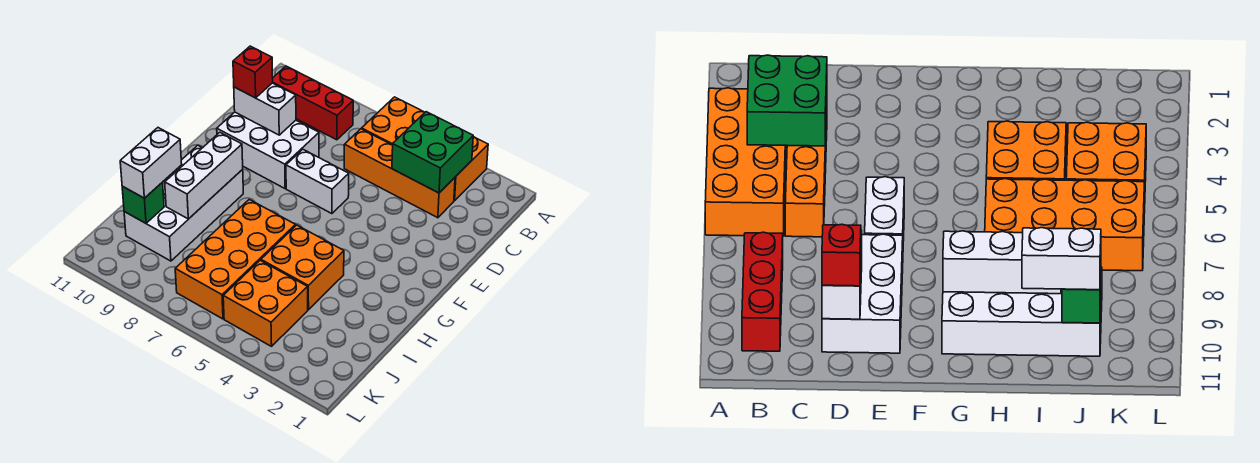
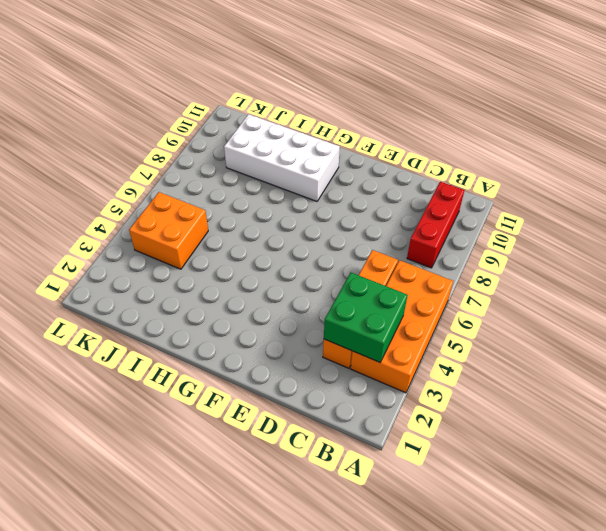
none -> white brick D8:E10 level 1
none -> white brick E6:E7 level 1
none -> orange brick H4:I5 level 1

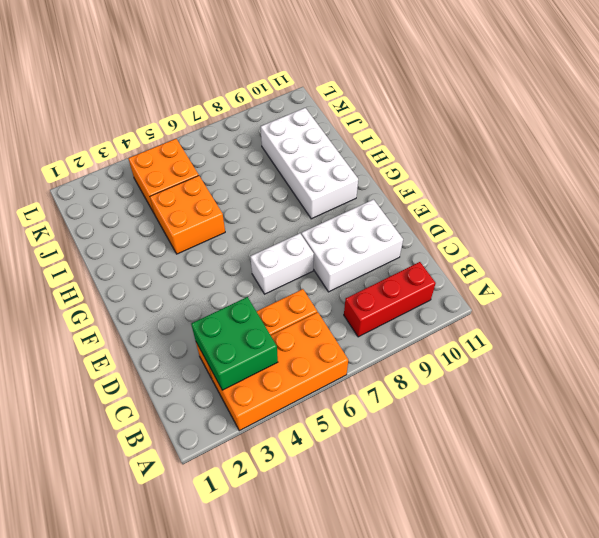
none -> orange brick H6:K7 level 1
none -> white brick D9:D10 level 2
none -> white brick G9:I9 level 2

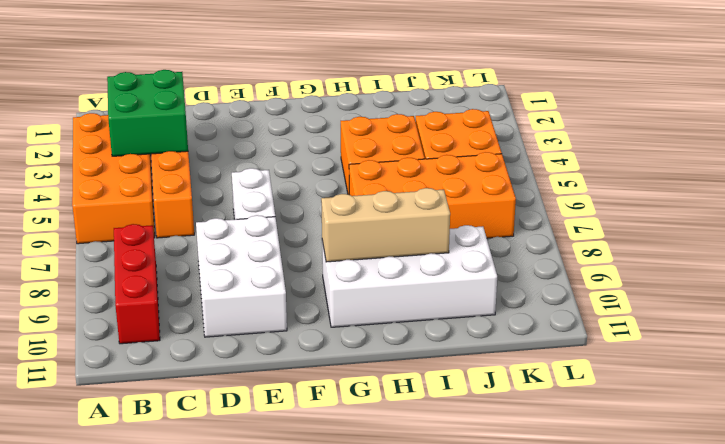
tan brick G9:I9 level 2 -> white brick G9:I9 level 2
none -> white brick D9:D10 level 2
none -> green brick J10 level 2
none -> red brick D10 level 3

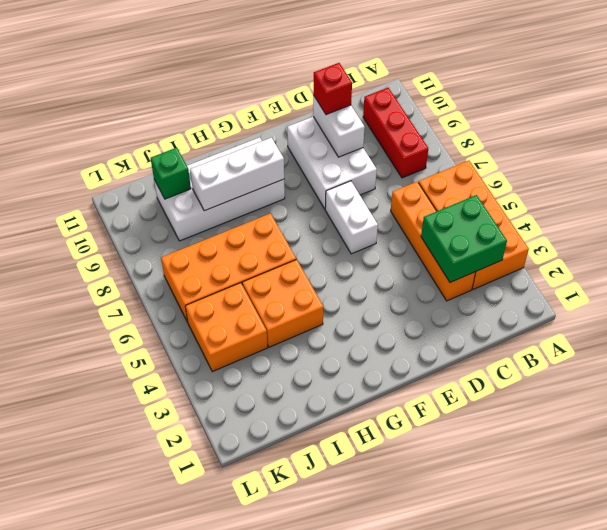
none -> white brick I10:J10 level 3

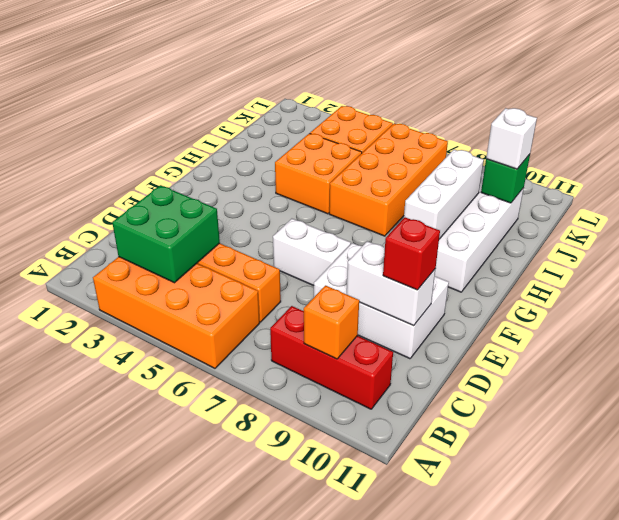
orange brick B9 level 2 -> none
white brick J10 level 3 -> white brick I10:J10 level 3

